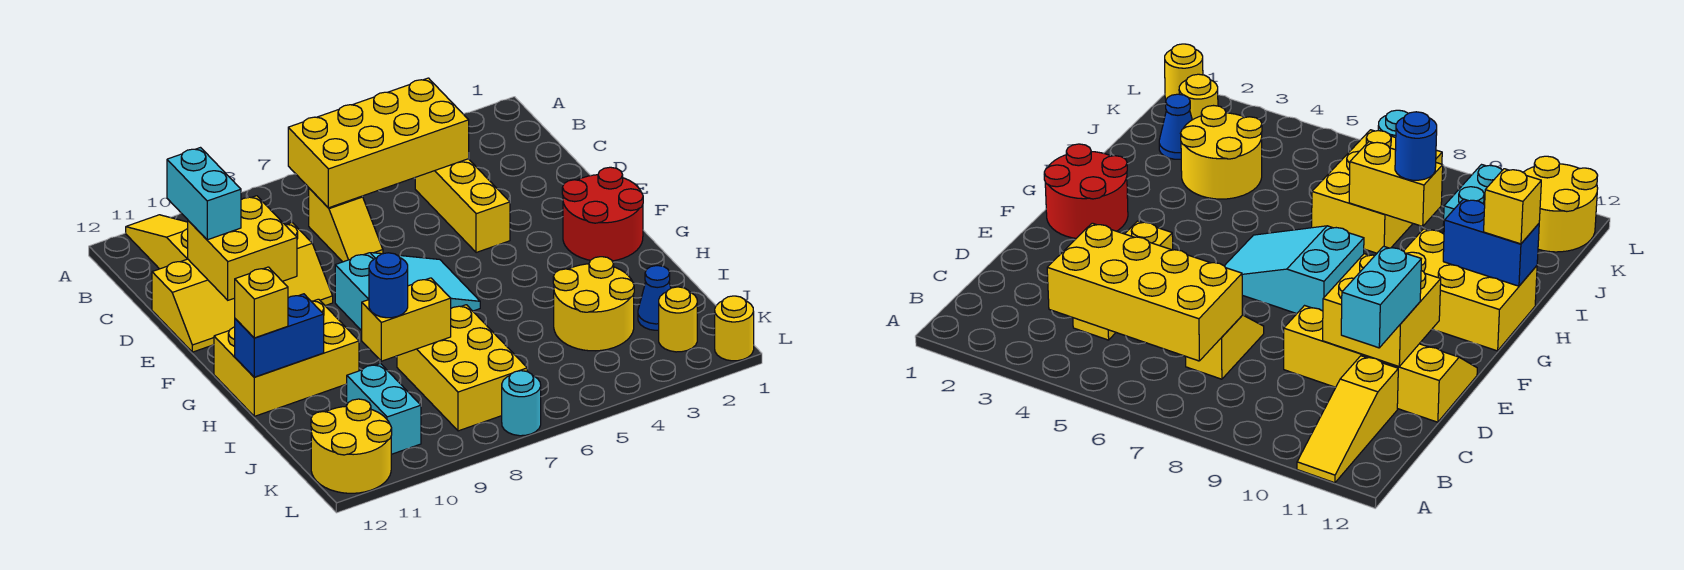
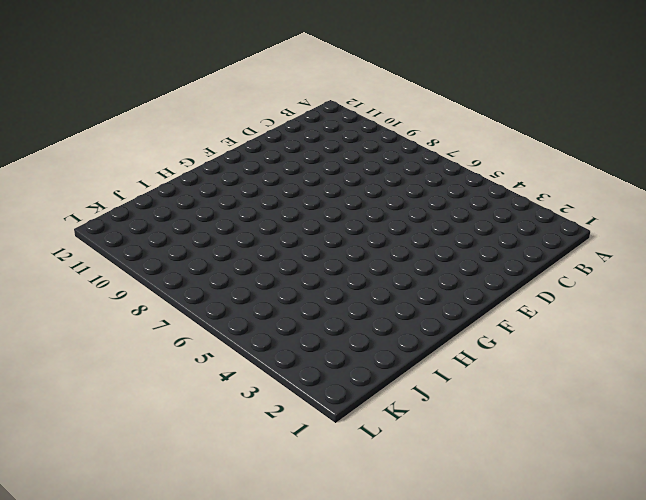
none -> yellow slope A11:C11 level 1 top C
none -> yellow brick C4:E4 level 1
none -> yellow slope C7:D7 level 1 top C

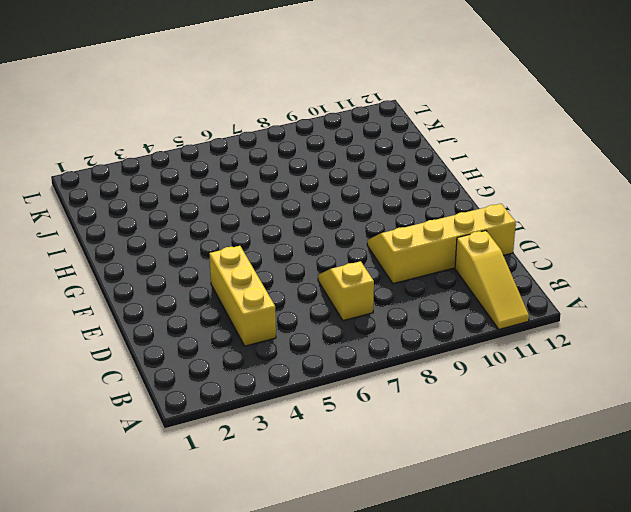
none -> red round brick F1:G2 level 1
none -> cyan slope F6:G8 level 1 top 8
none -> yellow brick G10:H12 level 1

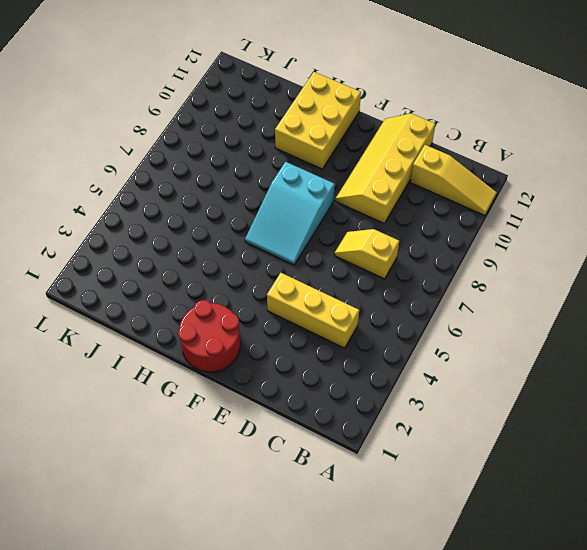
none -> yellow round brick I3:J4 level 1
none -> yellow brick I7:K8 level 1
none -> blue cone J2 level 1

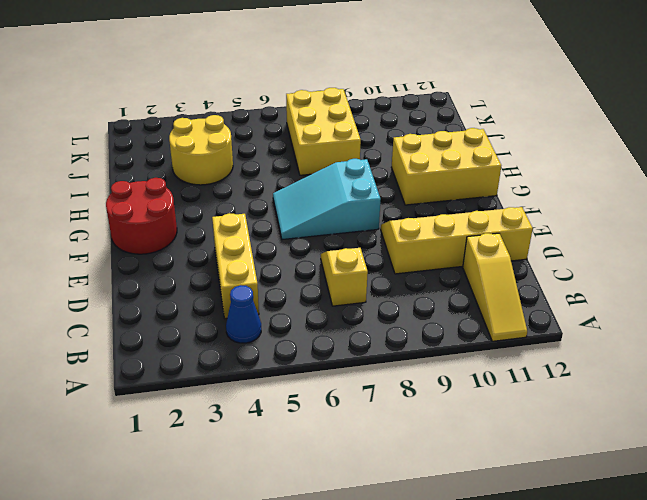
blue cone B4 level 1 -> blue cone J2 level 1
none -> cyan brick J10:K10 level 1
none -> yellow round brick K2 level 1
none -> yellow round brick K11:L12 level 1

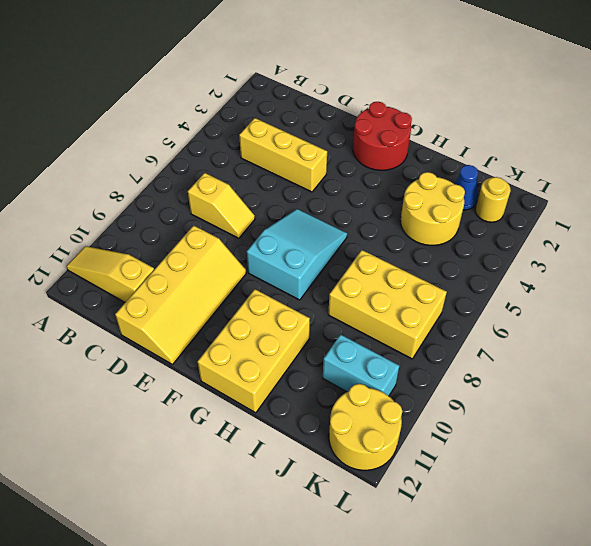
none -> yellow round brick L1 level 1
none -> cyan round brick L7 level 1
none -> yellow brick B4:C7 level 2

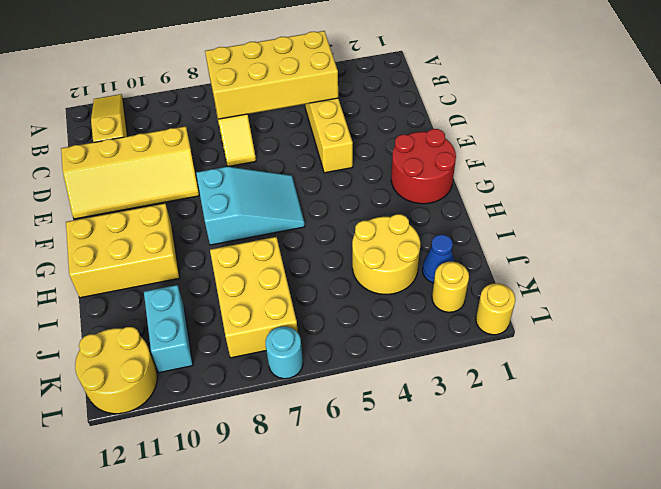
none -> yellow brick D10:E11 level 2
none -> blue brick H11:H12 level 2
none -> yellow brick I8:I9 level 2

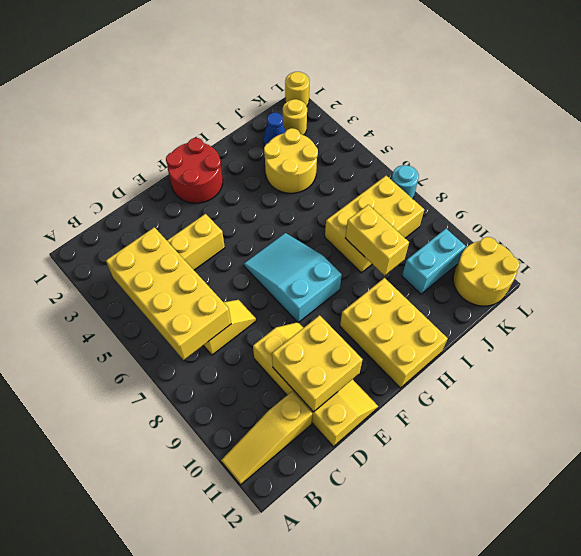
none -> blue brick H11:H12 level 2
none -> cyan brick C11:D11 level 3
none -> yellow brick H12 level 3

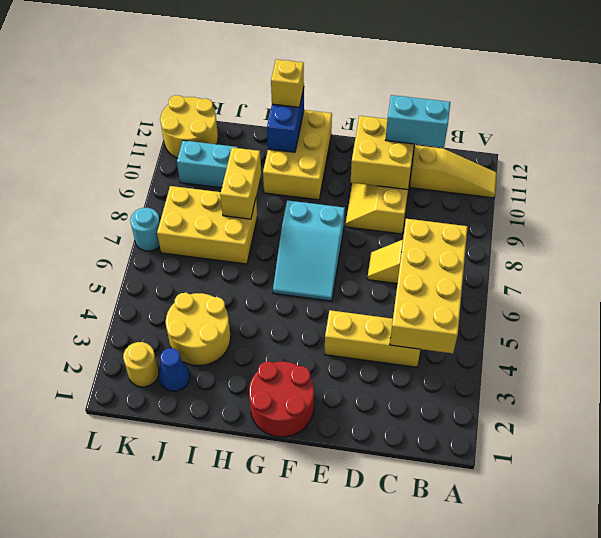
none -> yellow round brick L1 level 1
none -> blue round brick I9 level 3

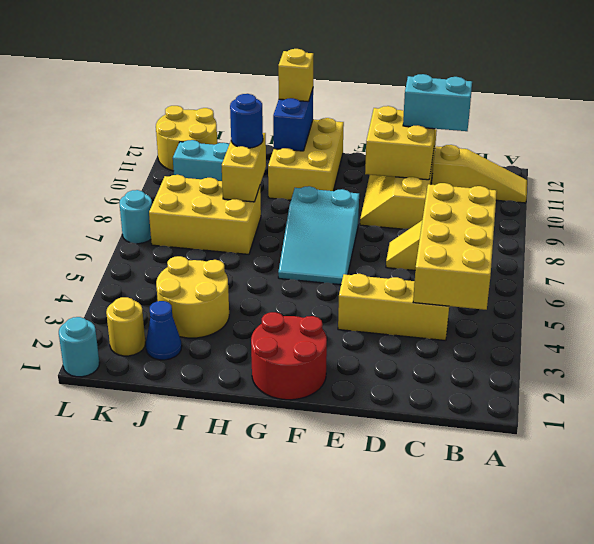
cyan round brick L1 level 1 -> yellow round brick L1 level 1

